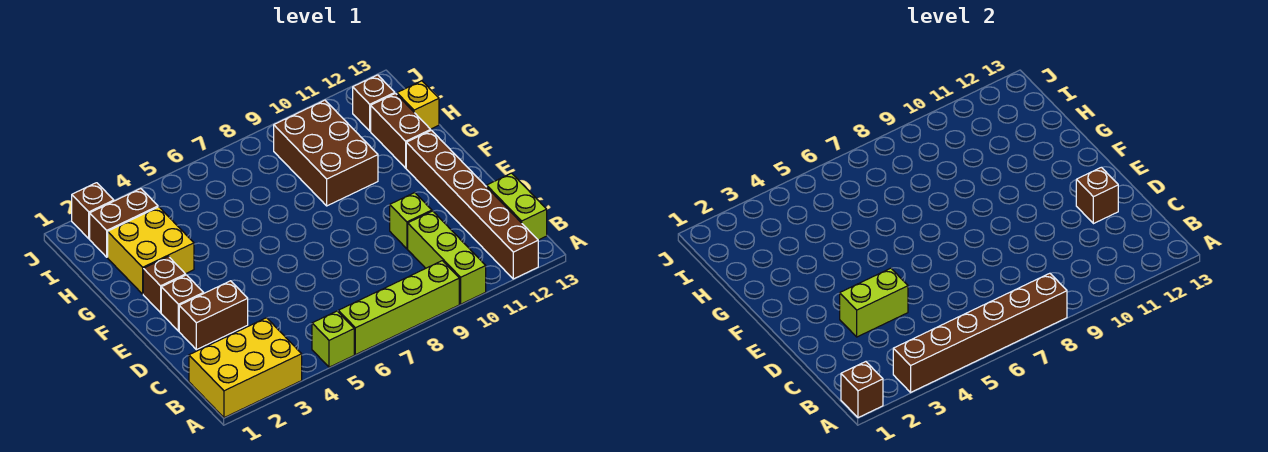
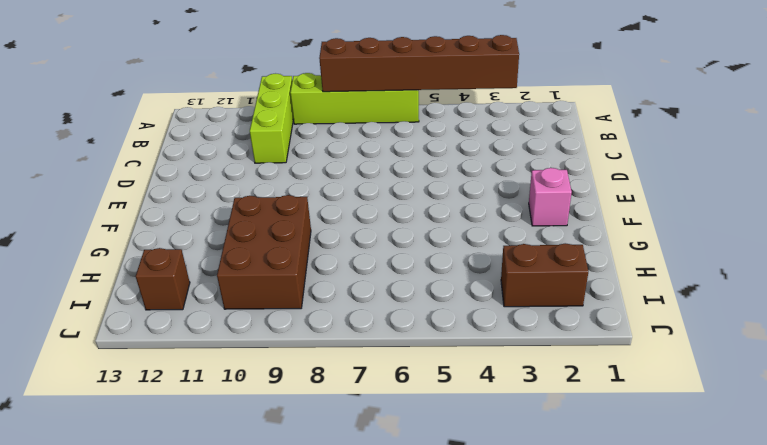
pink brick F2 level 1 -> brown brick F2 level 1
none -> yellow brick A1:B3 level 1
none -> lime brick A5 level 1
none -> brown brick A12:F12 level 1

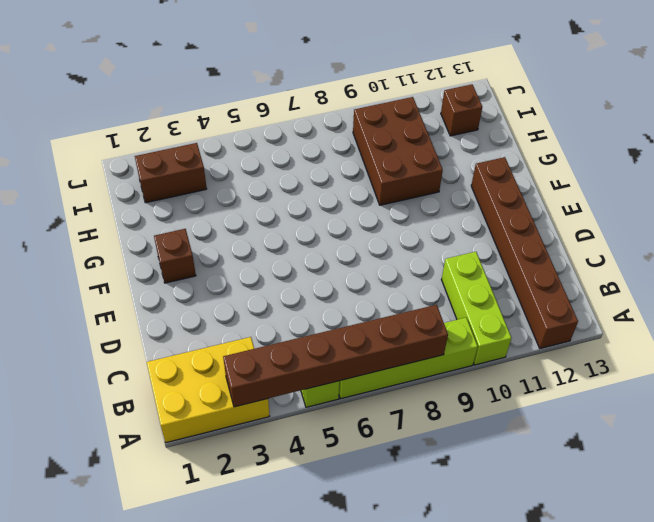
none -> lime brick B13:C13 level 1
none -> brown brick D2:D3 level 1
none -> lime brick D10 level 1

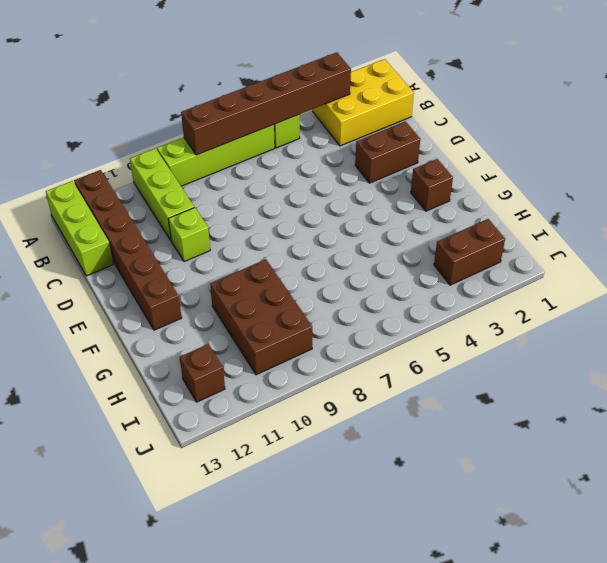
lime brick A13:C13 level 1 -> lime brick B13:C13 level 1
none -> brown brick E2 level 1
none -> yellow brick G2:H3 level 1
none -> brown brick G12:H12 level 1

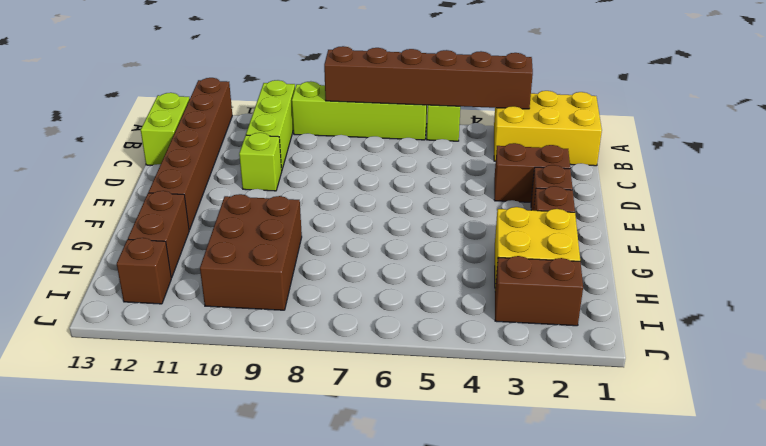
none -> yellow brick H13 level 1
none -> brown brick J2 level 1
none -> brown brick A1 level 2

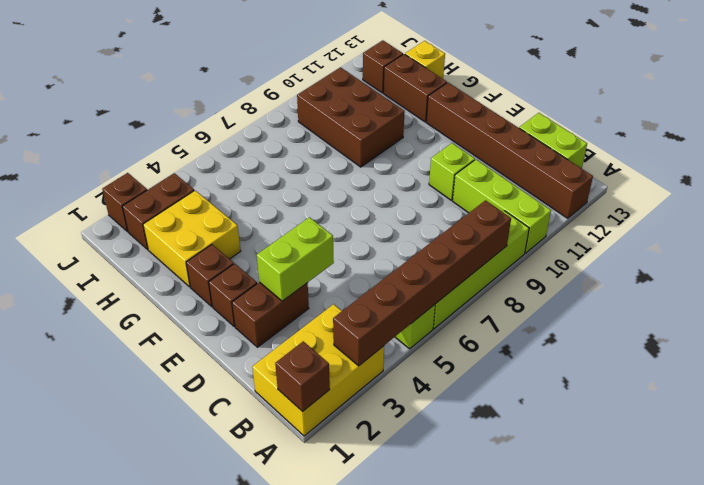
none -> brown brick D12 level 2

